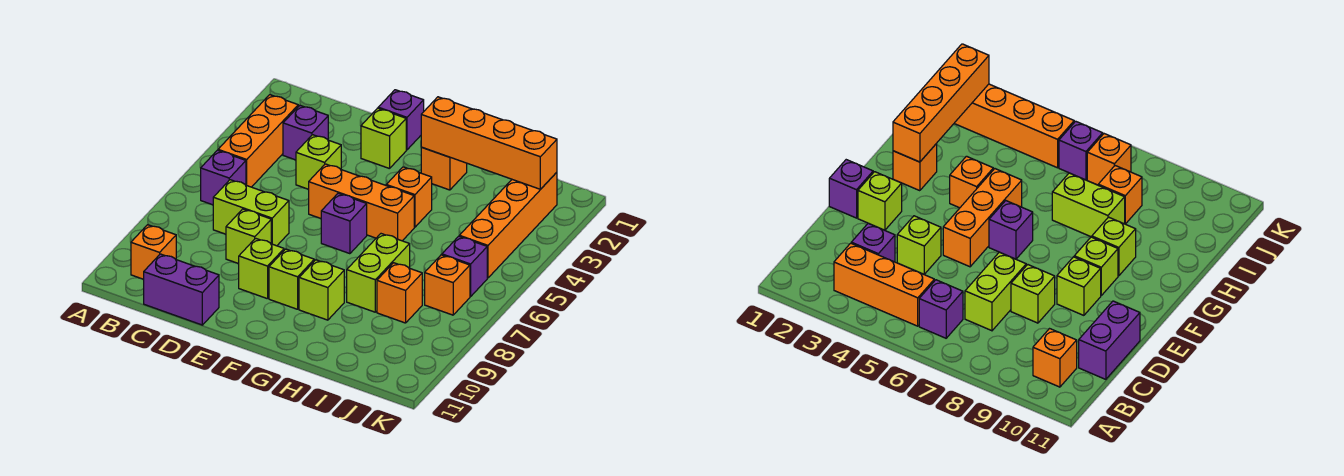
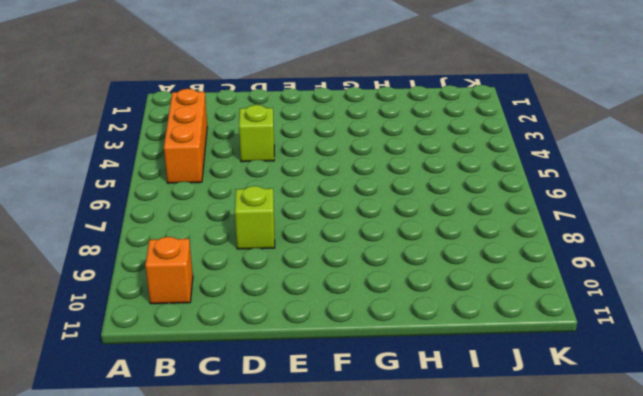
none -> purple brick B6 level 1
none -> purple brick C3 level 1
none -> lime brick C7:D7 level 1

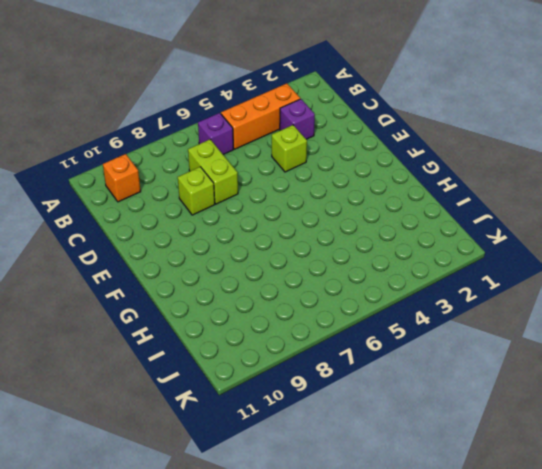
none -> purple brick C11:D11 level 1
none -> purple brick E1 level 1
none -> lime brick E2 level 1

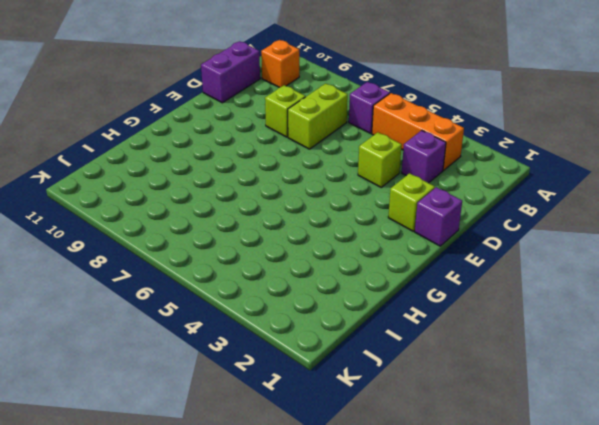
none -> orange brick E5:G5 level 1
none -> lime brick E9 level 1
none -> purple brick F6 level 1

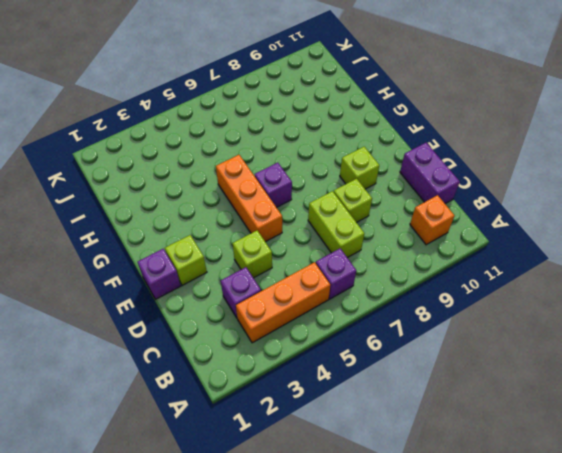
none -> lime brick F9 level 1
none -> orange brick G2 level 1
none -> orange brick G4 level 1

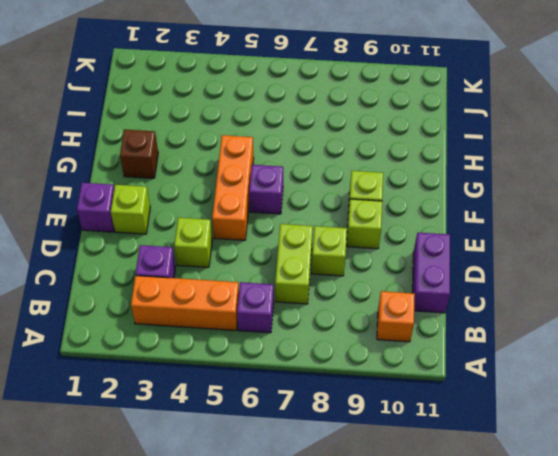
brown brick G2 level 1 -> orange brick G2 level 1
none -> orange brick G4 level 1
none -> lime brick G9 level 1
none -> lime brick H7:H8 level 1

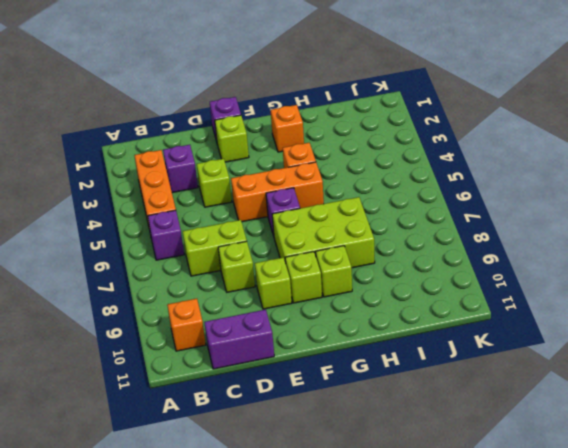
lime brick F7:H8 level 1 -> lime brick H7:H8 level 1
none -> orange brick I8 level 1
none -> orange brick J2:J5 level 1
none -> purple brick J6 level 1

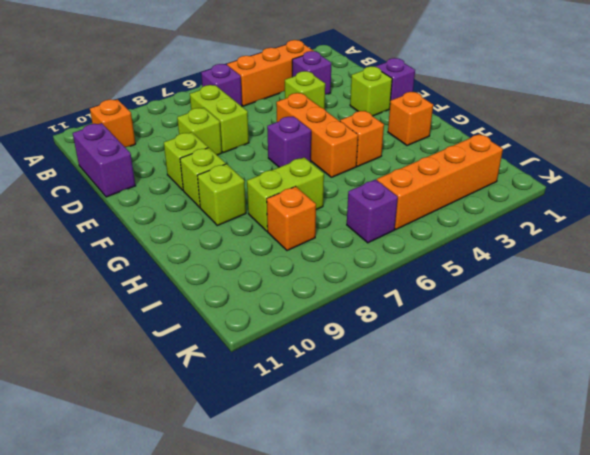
none -> orange brick J7 level 1
none -> orange brick G2:J2 level 2

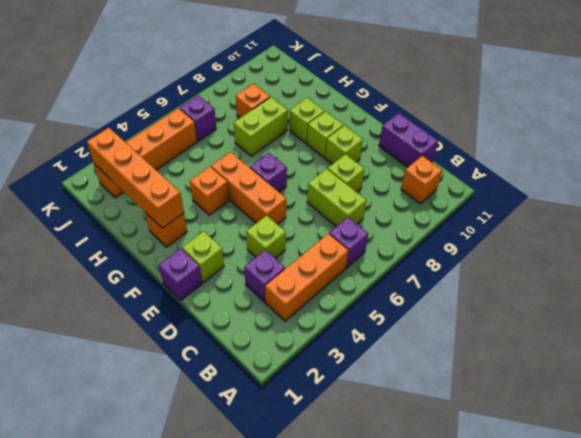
none -> orange brick J7 level 1

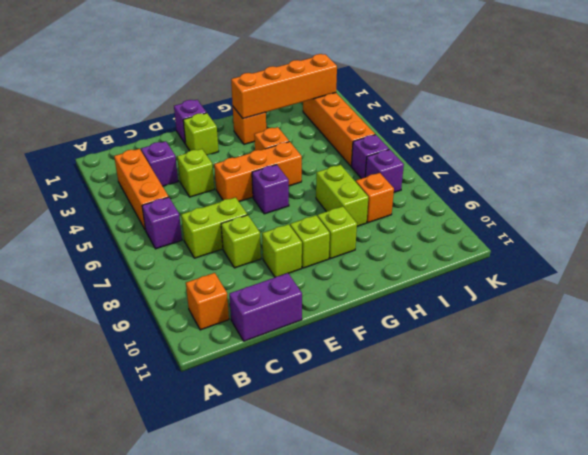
purple brick J7 level 1 -> orange brick J7 level 1

